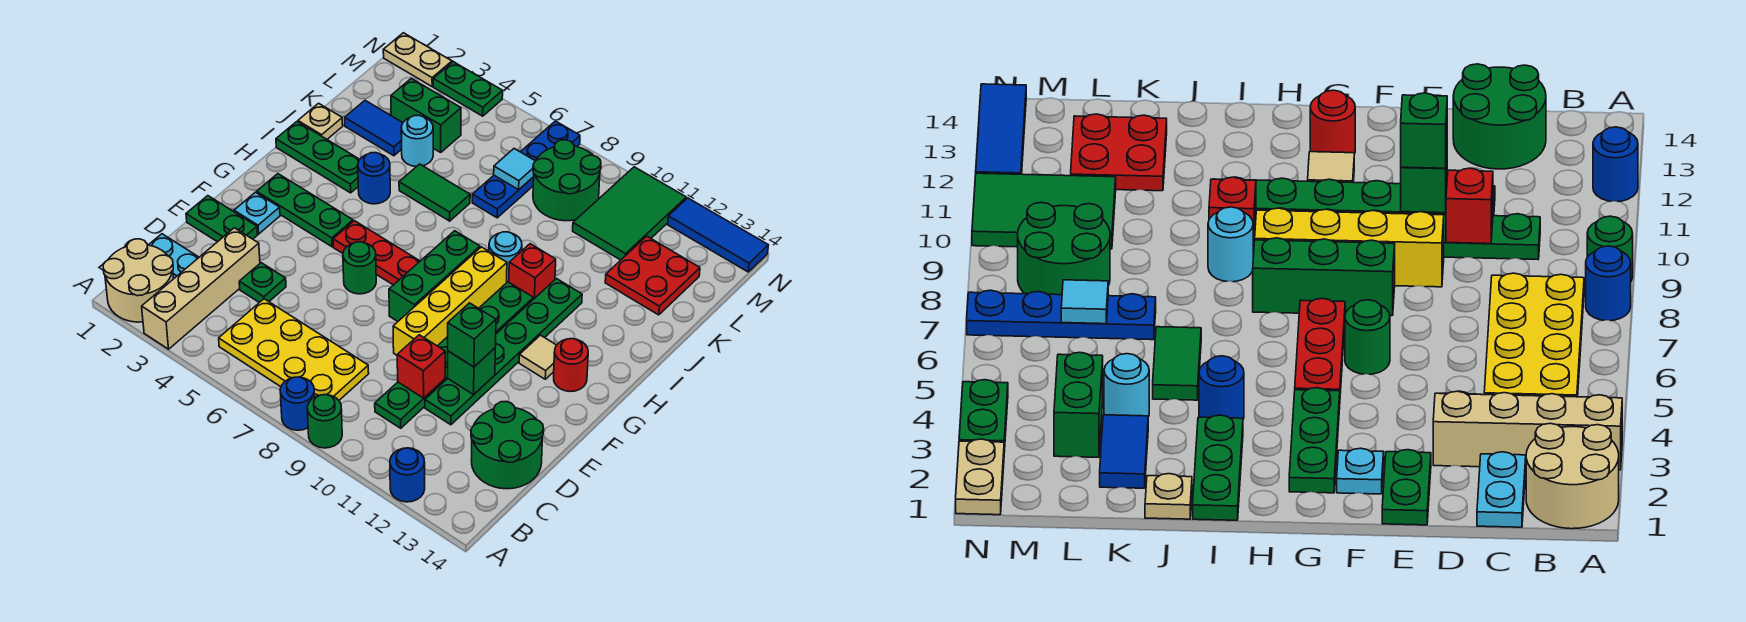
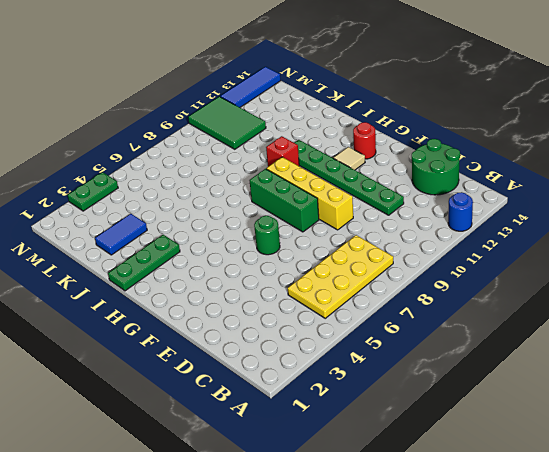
none -> tan round brick A1:B2 level 1
none -> tan brick A3:D3 level 1
none -> blue round brick A8 level 1
none -> green round brick A9 level 1

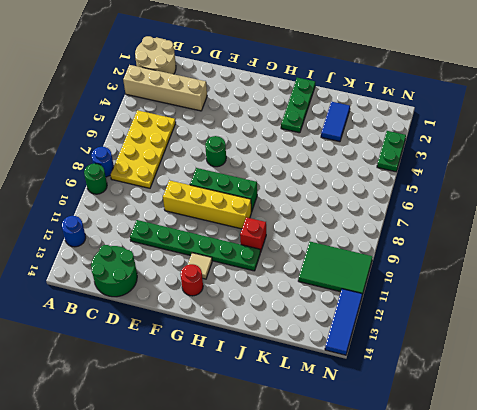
none -> cyan plate C1:C2 level 1
none -> green plate C10:H10 level 1
none -> green plate D4 level 1
none -> green plate E1:E2 level 1

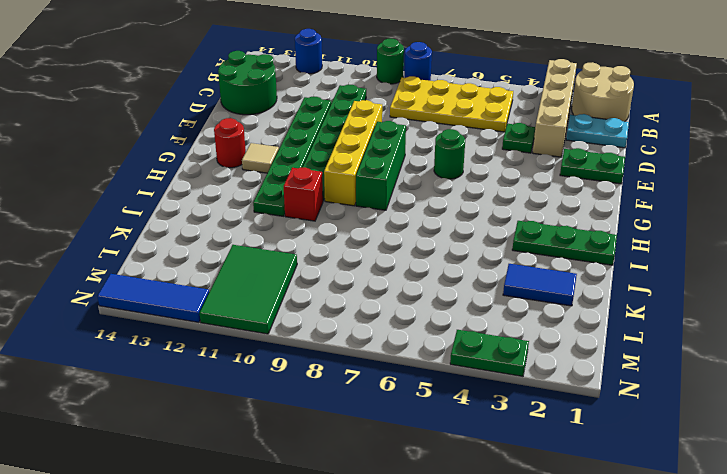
none -> cyan plate F2 level 1
none -> green plate G2:G4 level 1
none -> red plate G5:G7 level 1
none -> blue round brick I4 level 1

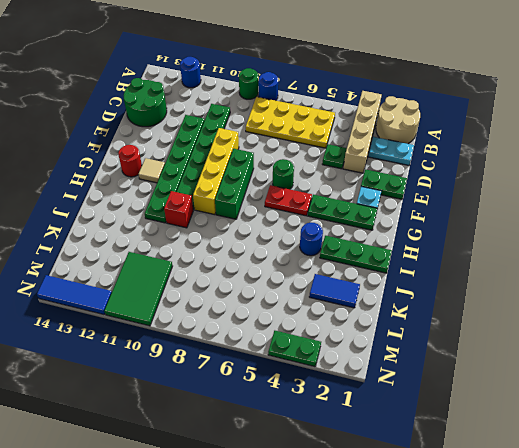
red plate G5:G6 level 1 -> red plate G5:G7 level 1
none -> cyan round brick I9 level 1
none -> tan plate J1 level 1
none -> green tile J5:J6 level 1
none -> cyan round brick K4 level 1

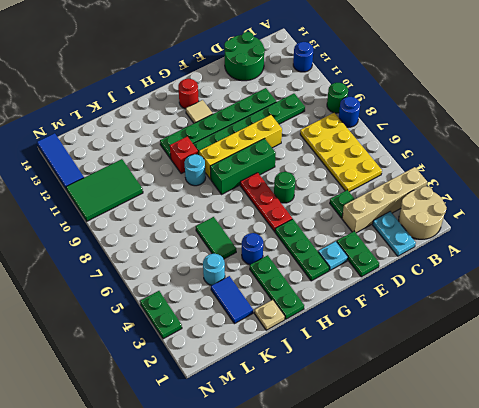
none -> blue plate K7:N7 level 1
none -> red plate K12:L13 level 1
none -> green brick L3:L4 level 1
none -> green round brick L8:M9 level 1

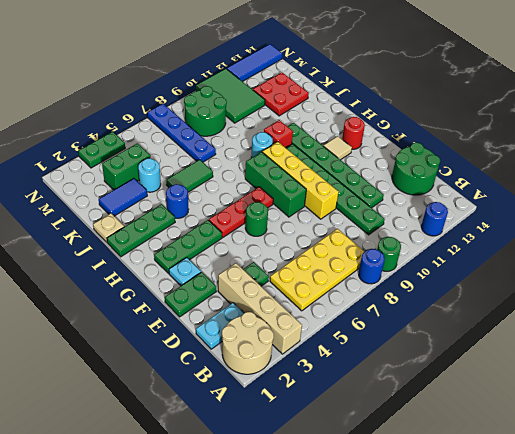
none -> tan plate N1:N2 level 1
none -> red brick D10 level 2
none -> green brick E11 level 2
none -> cyan tile L7 level 2

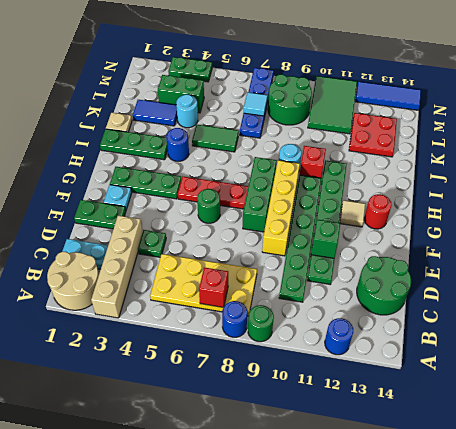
red brick B7 level 2 -> red brick D10 level 2
none -> tan plate N1:N2 level 1
none -> green brick E11 level 3

